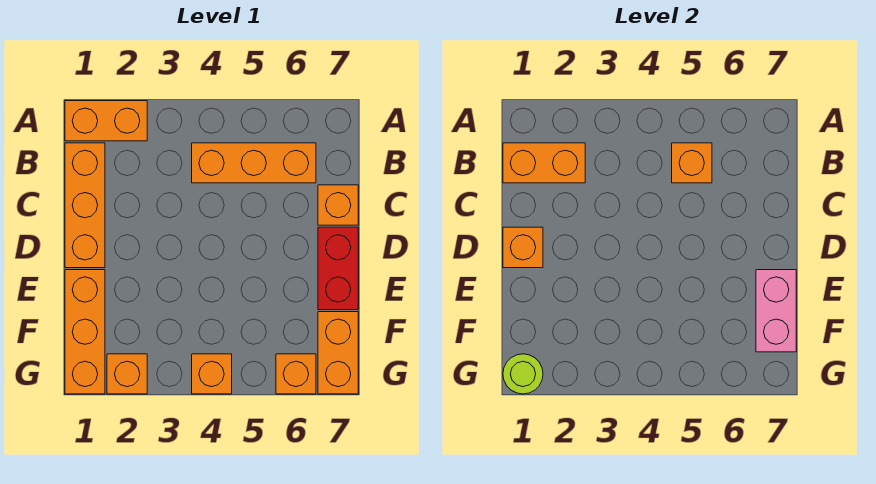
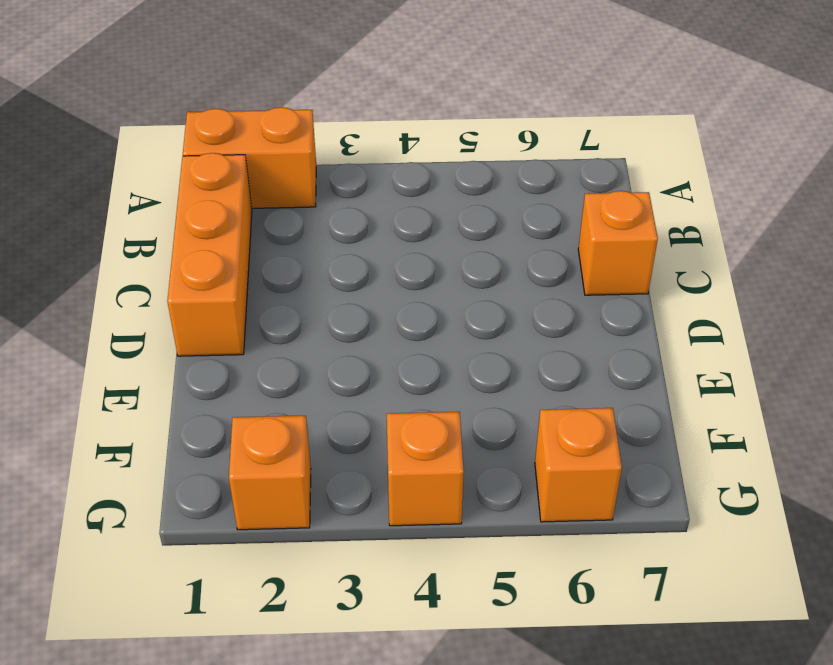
none -> orange brick B4:B6 level 1
none -> red brick D7:E7 level 1
none -> orange brick E1:G1 level 1

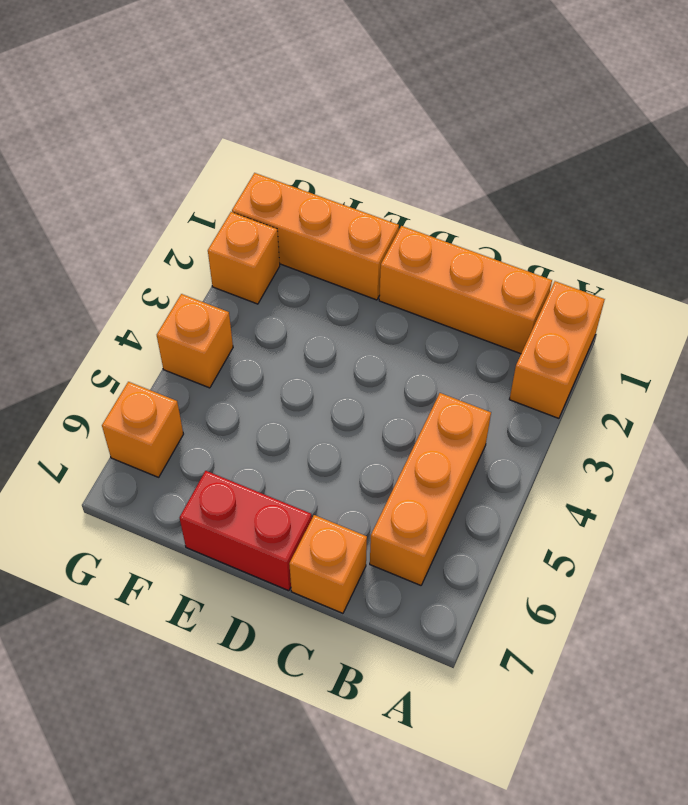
none -> orange brick F7:G7 level 1
none -> orange brick B1:B2 level 2
none -> orange brick B5 level 2

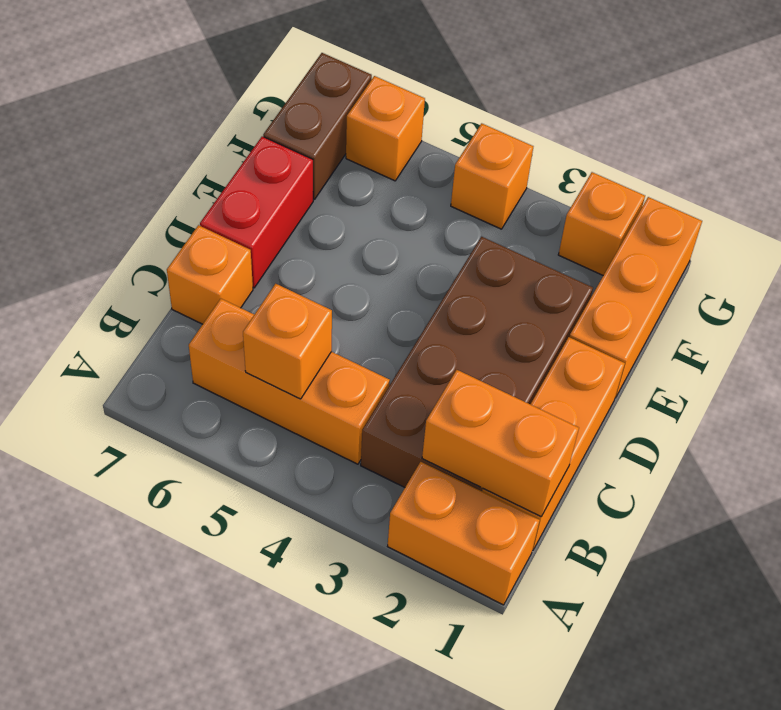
brown brick B2:E3 level 1 -> none
brown brick F7:G7 level 1 -> orange brick F7:G7 level 1
none -> orange brick D1 level 2
none -> pink brick E7:F7 level 2
none -> lime round brick G1 level 2

